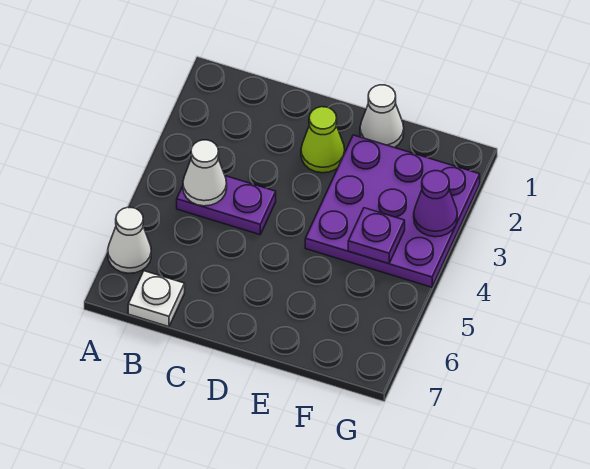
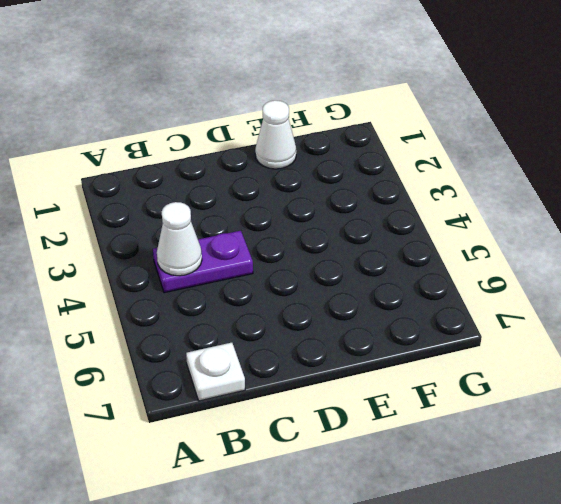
none -> white cone A6 level 1
none -> lime cone D2 level 1

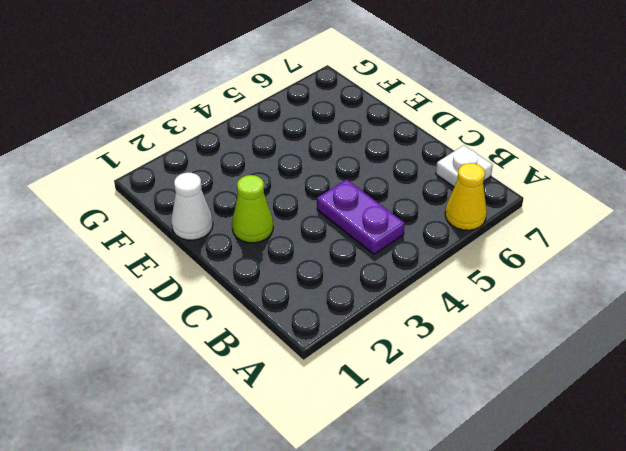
yellow cone A6 level 1 -> white cone A6 level 1
none -> purple plate E2:G4 level 1
none -> white cone B4 level 2

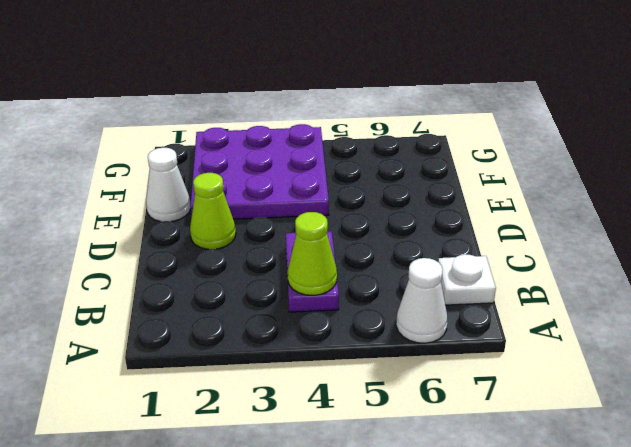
lime cone B4 level 2 -> white cone B4 level 2
none -> purple plate F4 level 2
none -> purple cone G3 level 2

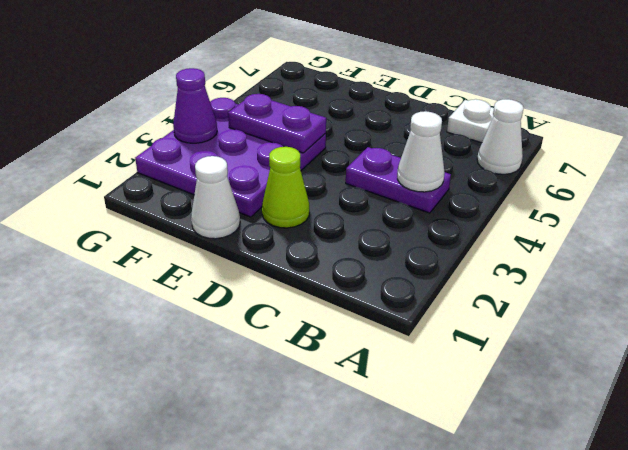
purple plate E4:F4 level 2 -> purple plate F4 level 2

